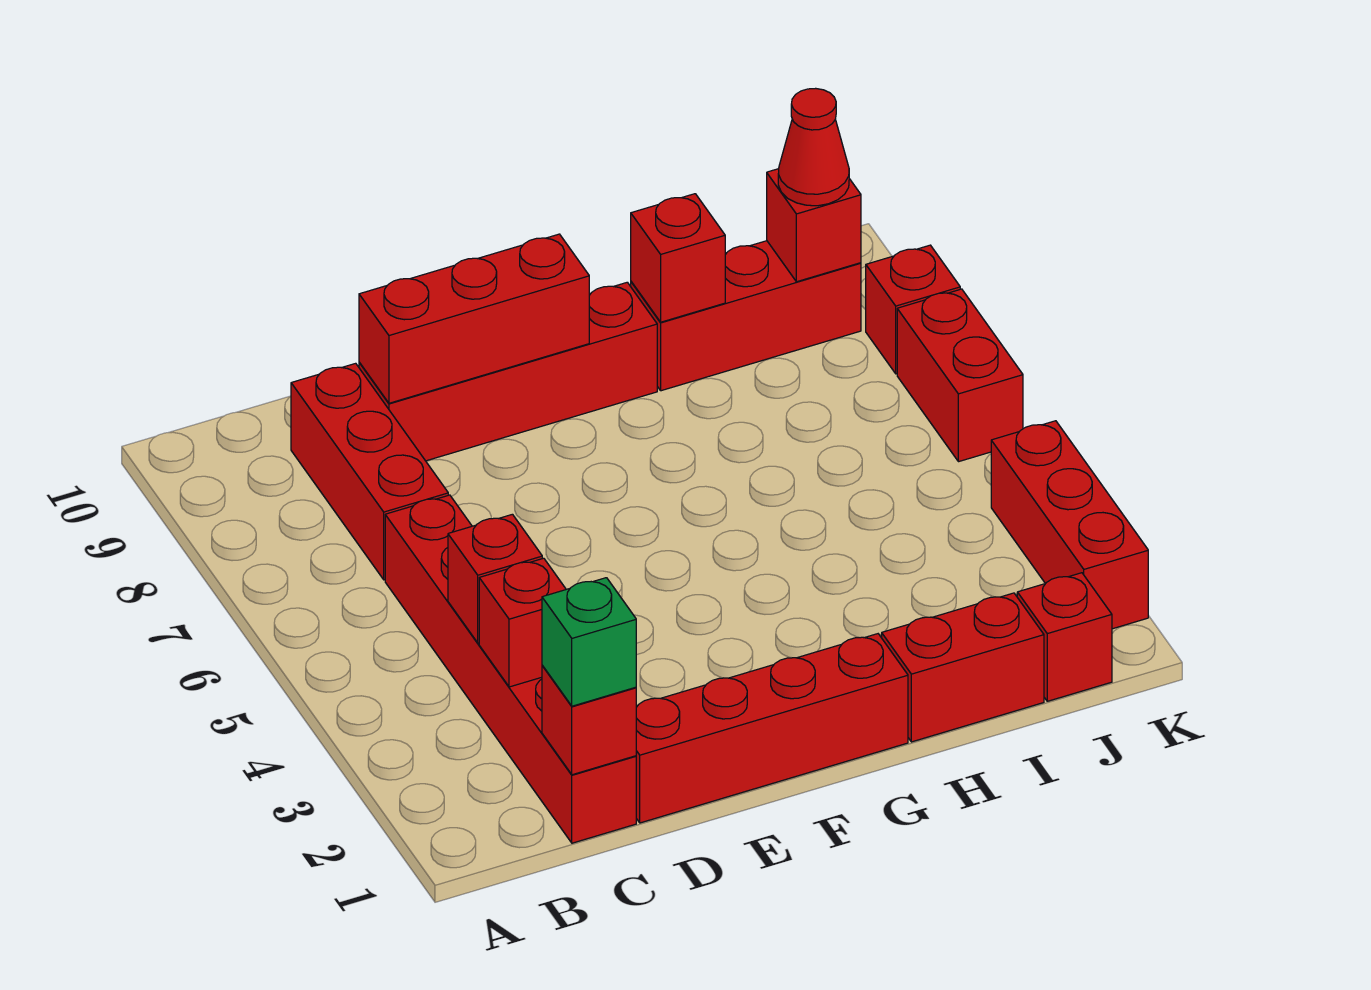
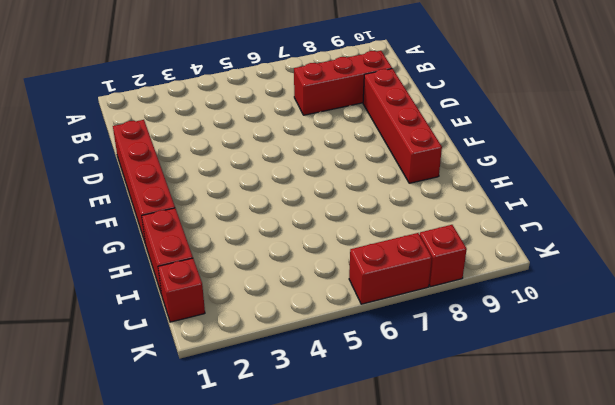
none -> red brick C1:C6 level 1
none -> red brick H9:J9 level 1
none -> red brick K2:K4 level 1

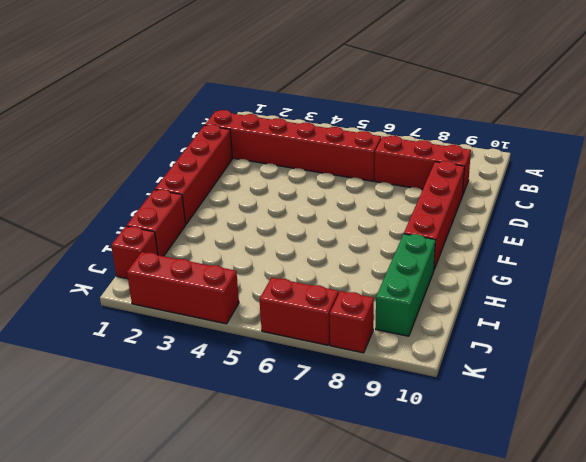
green brick H9:J9 level 1 -> red brick H9:J9 level 1
none -> red brick C1 level 2
none -> red brick C3 level 2
none -> red brick C4 level 2

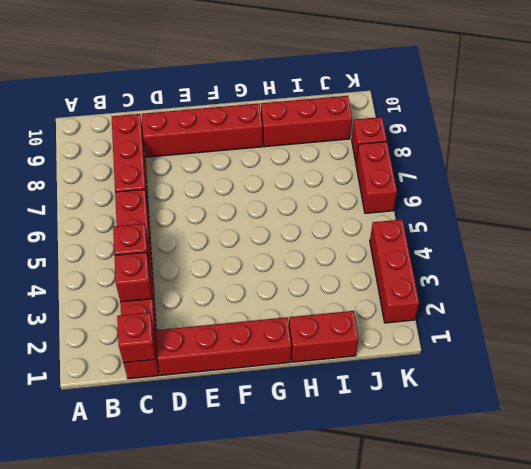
none -> red brick J1 level 1
none -> red brick D9:F9 level 2
none -> red brick H9 level 2

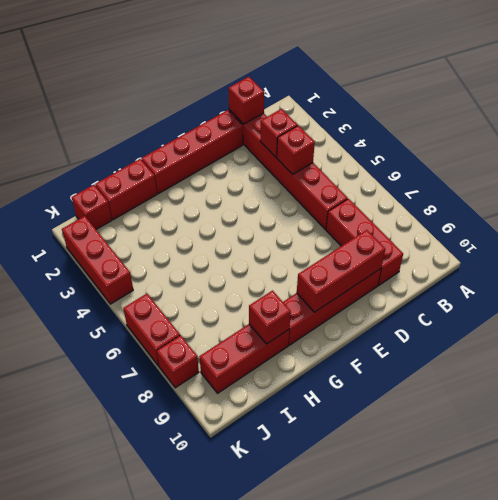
none -> red brick J9 level 2
none -> green brick C1 level 3
none -> red cone J9 level 3

